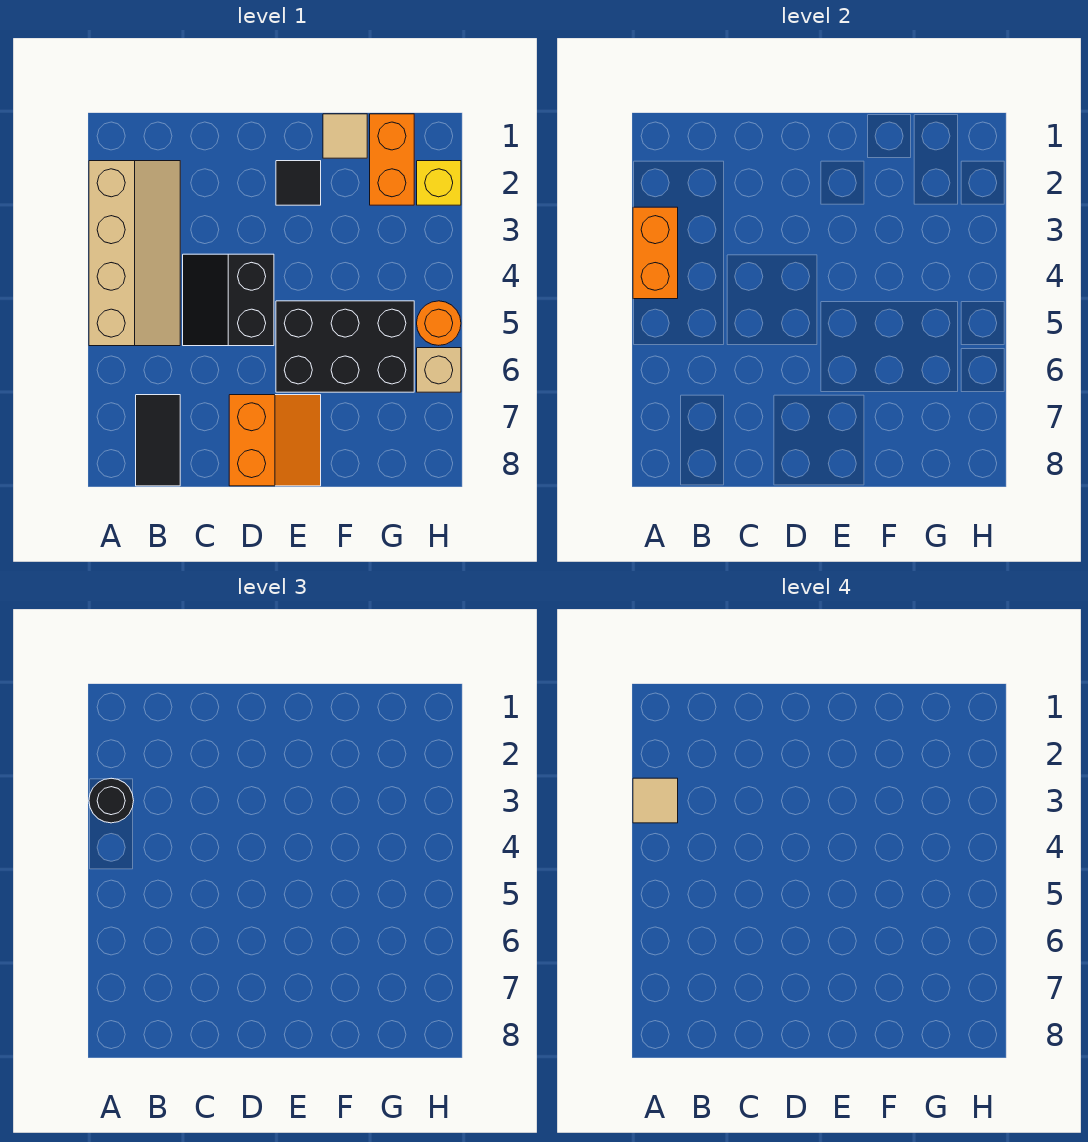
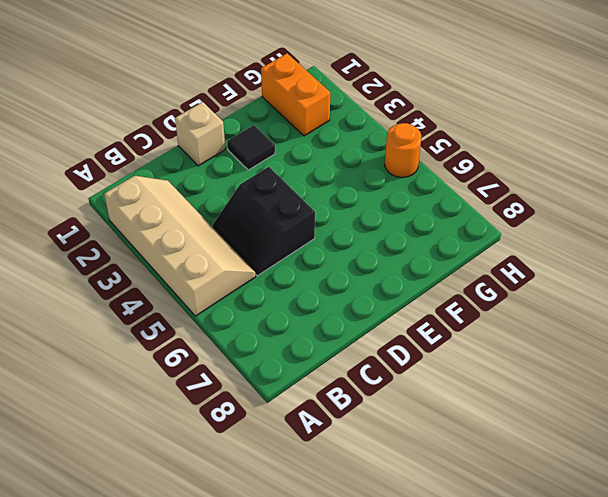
tan brick D1 level 1 -> tan brick H6 level 1
none -> black tile B7:B8 level 1
none -> orange slope D7:E8 level 1 top D
none -> black brick E5:G6 level 1

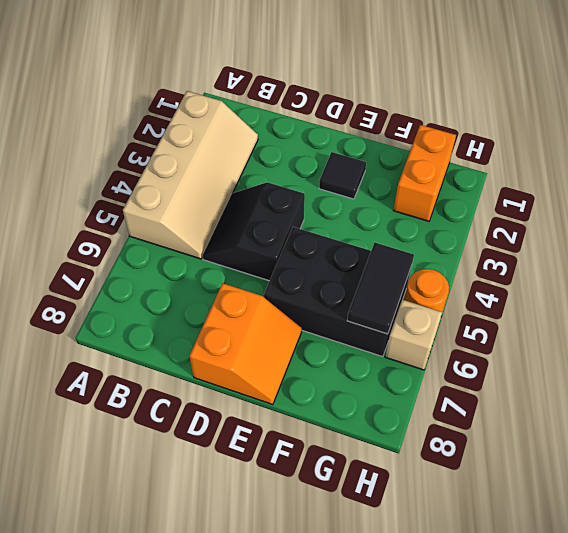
black tile G5:G6 level 2 -> black tile B7:B8 level 1
none -> tan tile F1 level 1
none -> yellow brick H2 level 1
none -> orange brick A3:A4 level 2

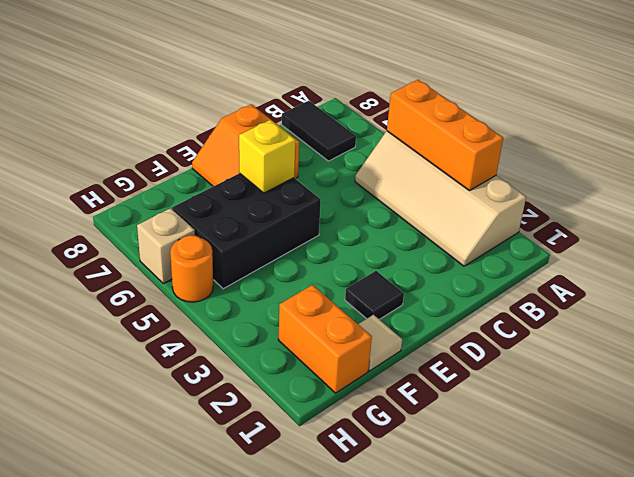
orange brick A3:A5 level 2 -> orange brick A3:A4 level 2
yellow brick E6 level 2 -> yellow brick H2 level 1
none -> black slope C4:D5 level 1 top D
none -> black round brick A3 level 3
none -> tan tile A3 level 4

